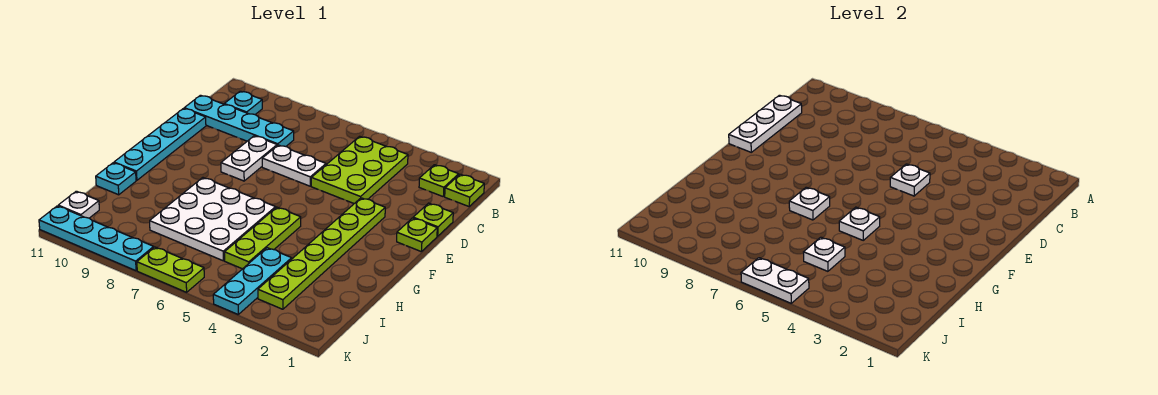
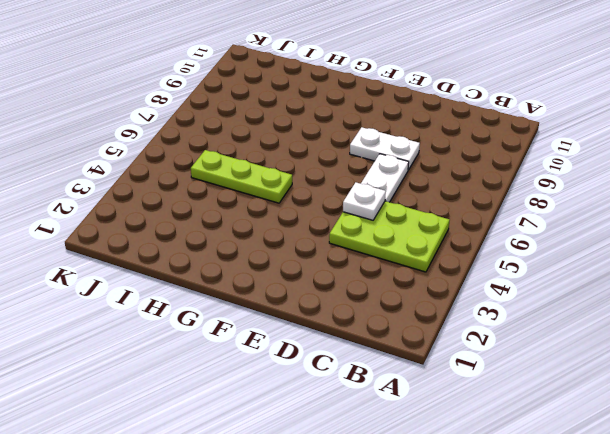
none -> lime plate B1 level 1
none -> lime plate B2 level 1
none -> cyan plate B10 level 1

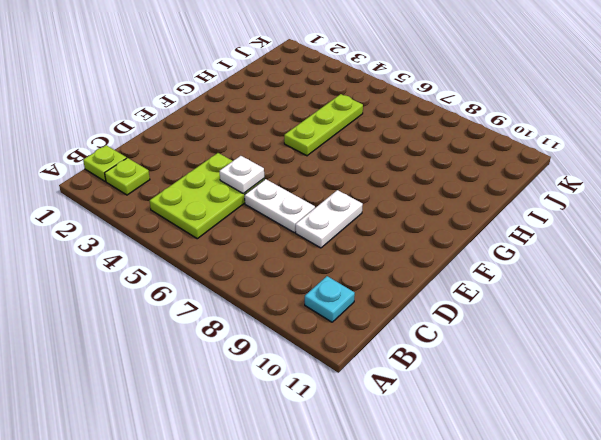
none -> cyan plate C8:C11 level 1
none -> lime plate D1 level 1
none -> cyan plate D11:G11 level 1

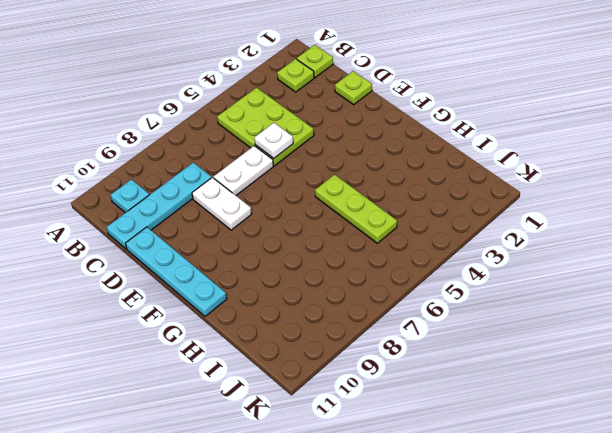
none -> lime plate E1 level 1
none -> lime plate E3:J3 level 1
none -> white plate G6:I8 level 1

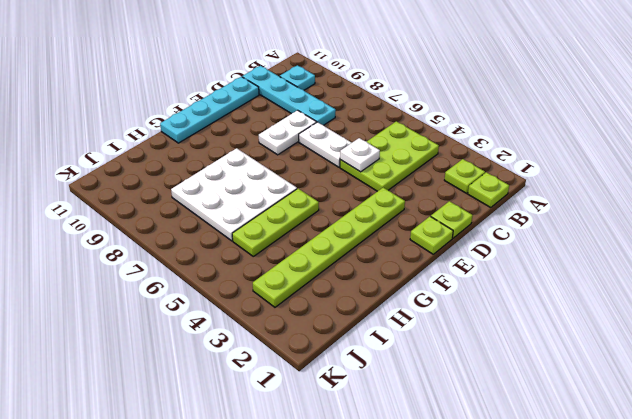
none -> cyan plate H11 level 1
none -> cyan plate I4:K4 level 1
none -> white plate J11 level 1

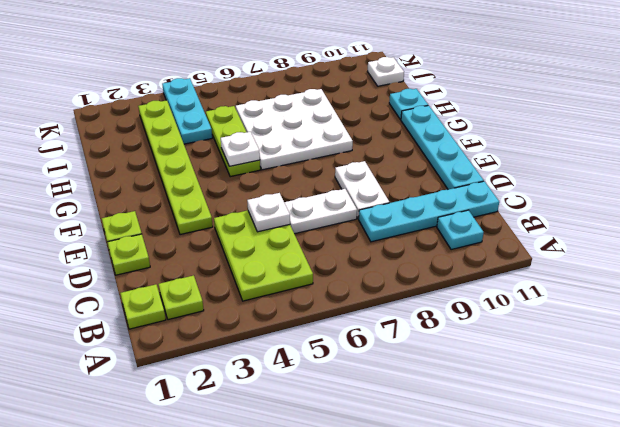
none -> lime plate K6:K7 level 1
none -> cyan plate K8:K11 level 1
none -> white plate C11:E11 level 2

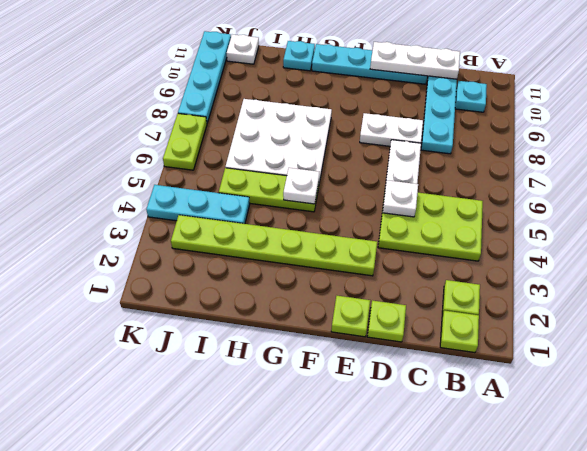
none -> white plate G7 level 2
none -> white plate I5 level 2
none -> white plate K5:K6 level 2

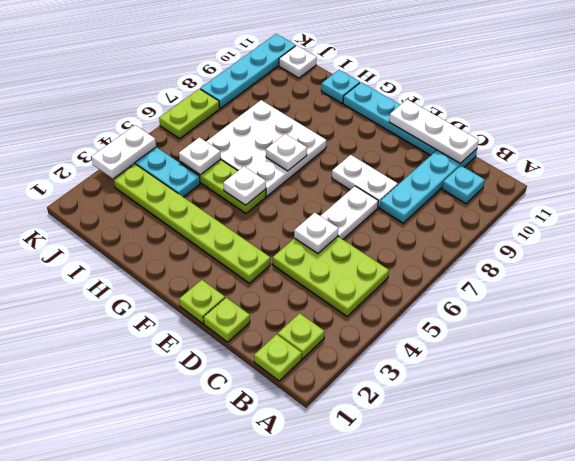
white plate K3:K4 level 2 -> white plate K5:K6 level 2

